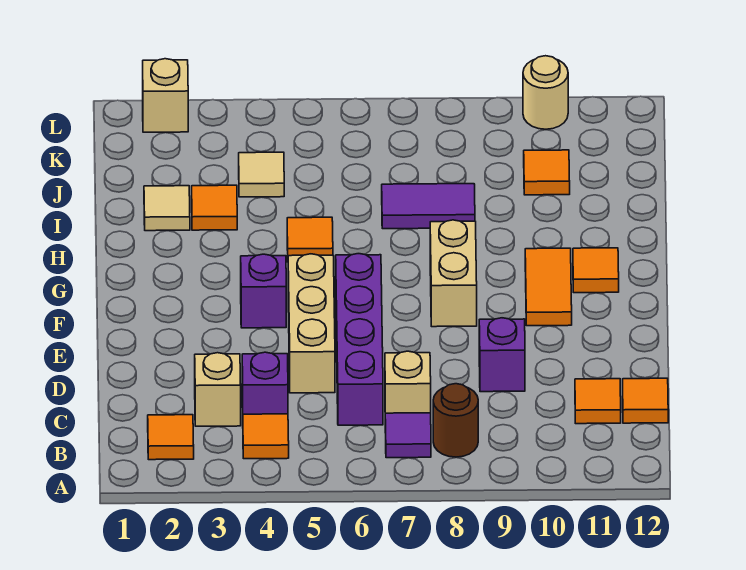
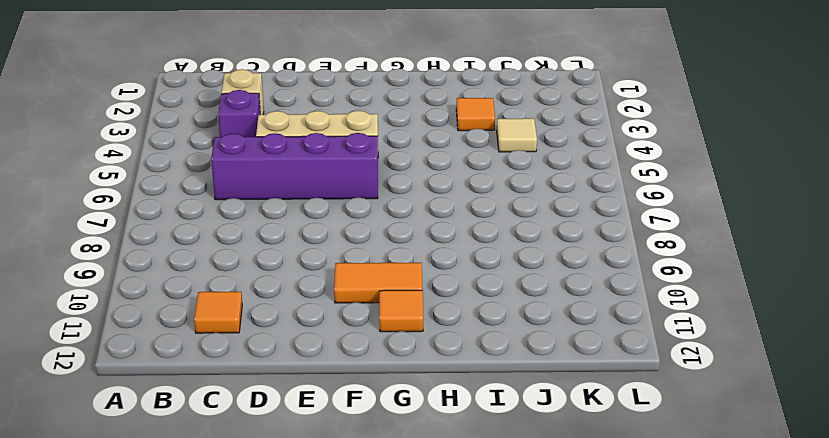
none -> orange tile B2 level 1
none -> orange tile B4 level 1
none -> purple tile B7 level 1

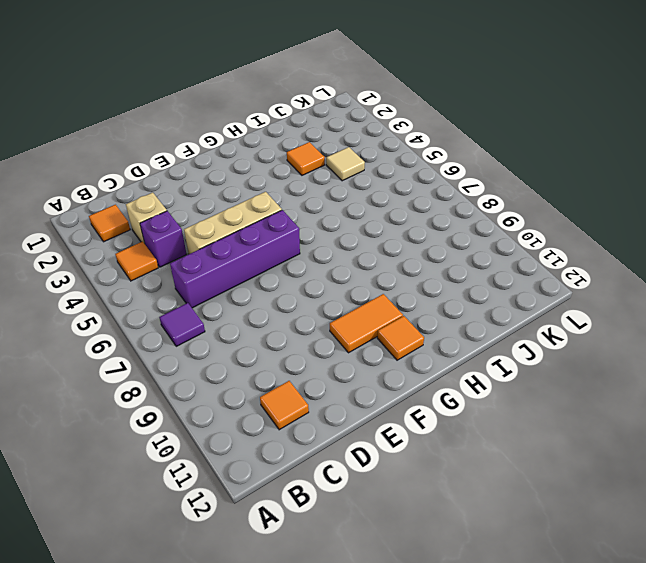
none -> brown round brick B8 level 1
none -> tan brick C7 level 1
none -> orange tile C12 level 1

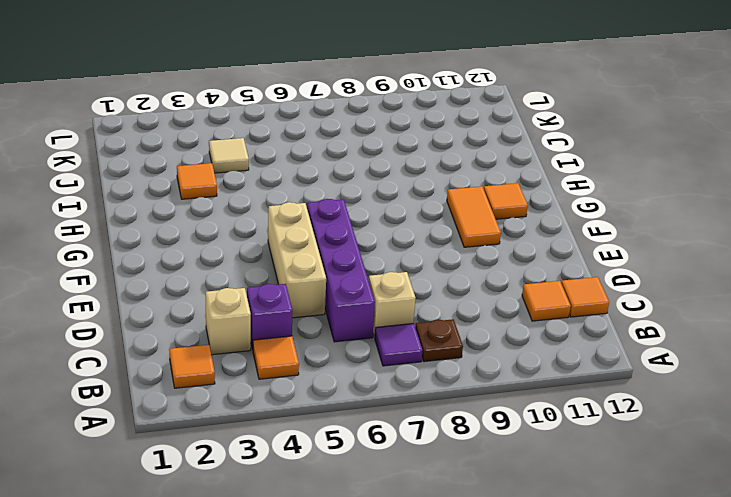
brown plate B8 level 1 -> brown round brick B8 level 1
none -> purple brick D9 level 1
none -> purple brick F4 level 1
none -> tan brick F8:G8 level 1

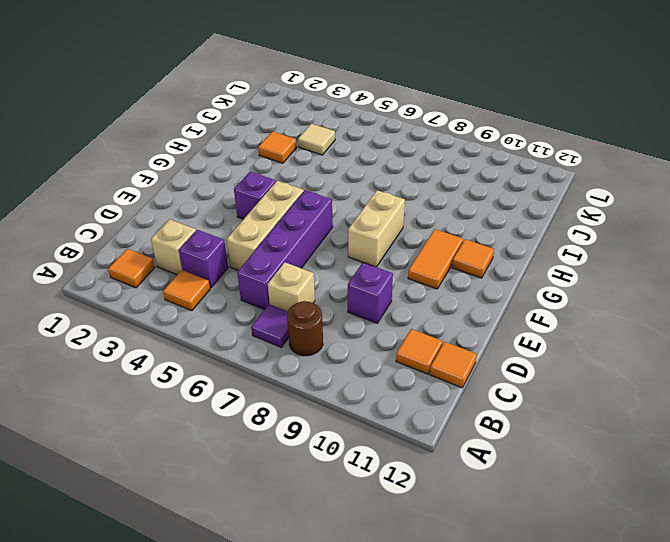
none -> orange tile H5 level 1
none -> tan tile I2 level 1
none -> purple tile I7:I8 level 1

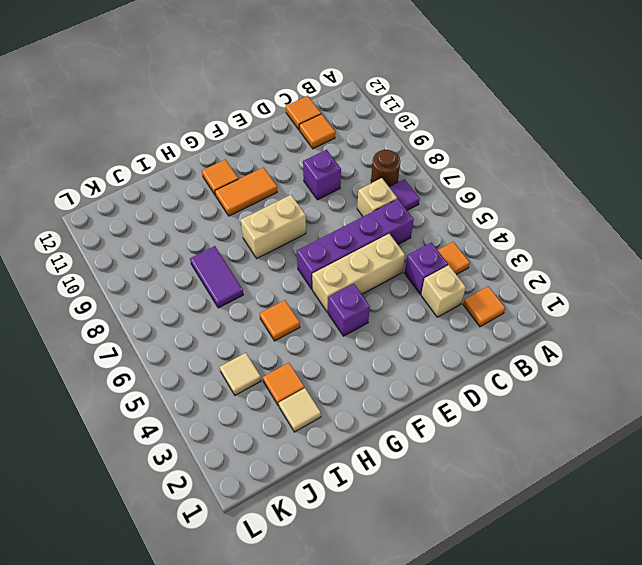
none -> orange tile J10 level 1
none -> tan brick L2 level 1
none -> tan round brick L10 level 1

